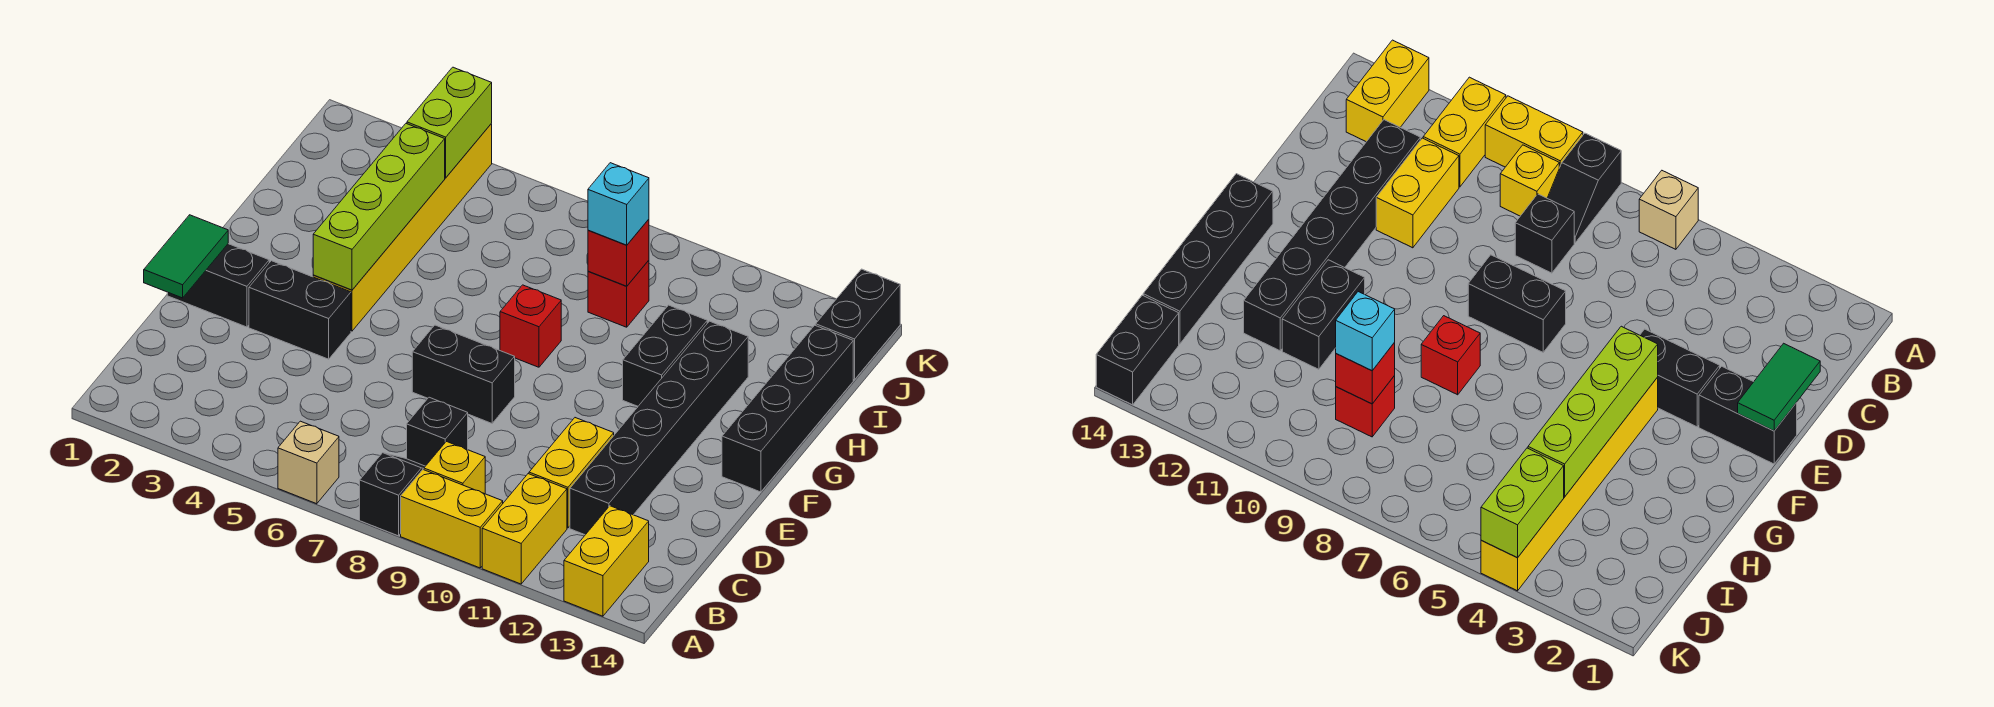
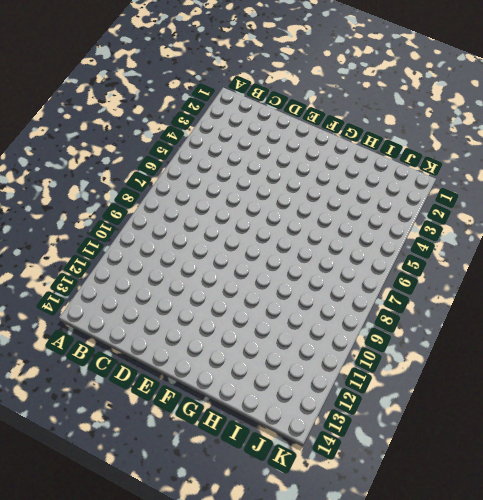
none -> tan brick A6 level 1
none -> black slope A8:B8 level 1 top A
none -> yellow brick A9:A10 level 1

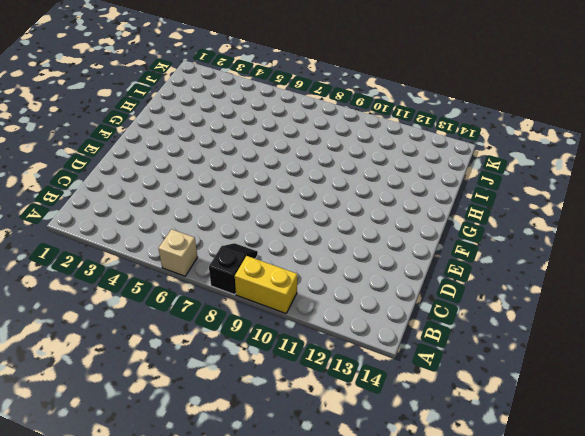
none -> yellow brick A11:B11 level 1
none -> yellow brick A13:B13 level 1
none -> yellow brick B9 level 1

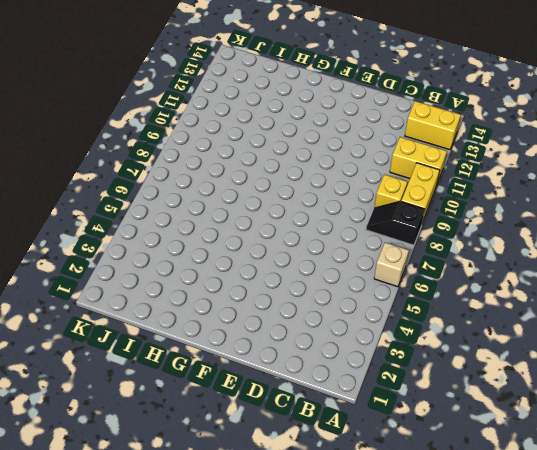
none -> black brick C8 level 1
none -> yellow brick C11:D11 level 1
none -> black brick C12:H12 level 1

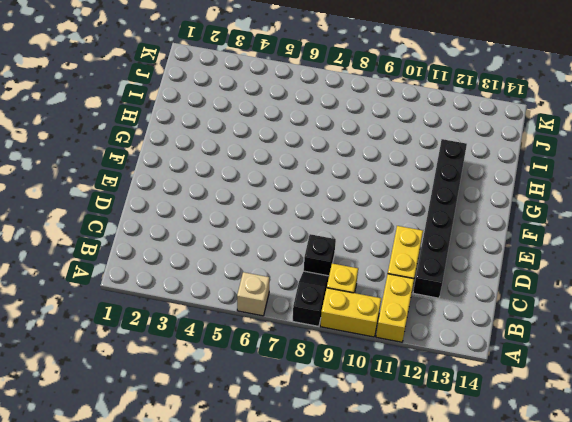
none -> yellow brick A13:B13 level 1
none -> black brick E1:E2 level 1
none -> black brick E3:E4 level 1

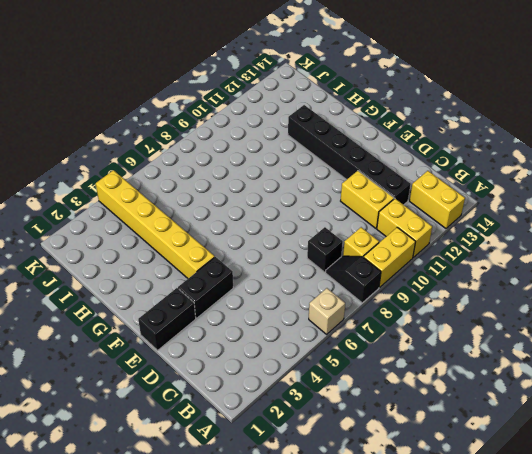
none -> black brick E7:E8 level 1
none -> black brick F14:I14 level 1
none -> red brick G8 level 1

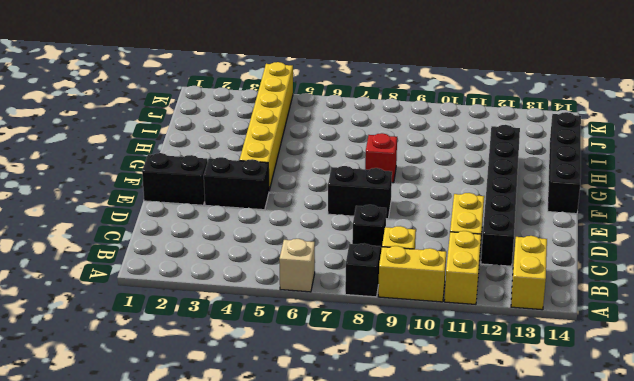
none -> black brick G11:H11 level 1
none -> red brick I9 level 1
none -> black brick J14:K14 level 1

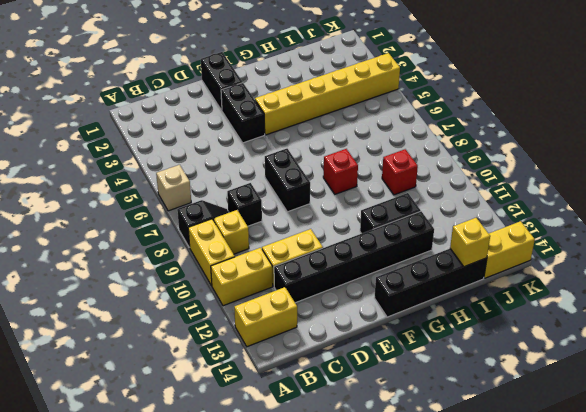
yellow brick I14 level 2 -> none
yellow brick J14:K14 level 1 -> black brick J14:K14 level 1
none -> green tile D1:E1 level 2
none -> lime brick F4:I4 level 2
none -> red brick I9 level 2

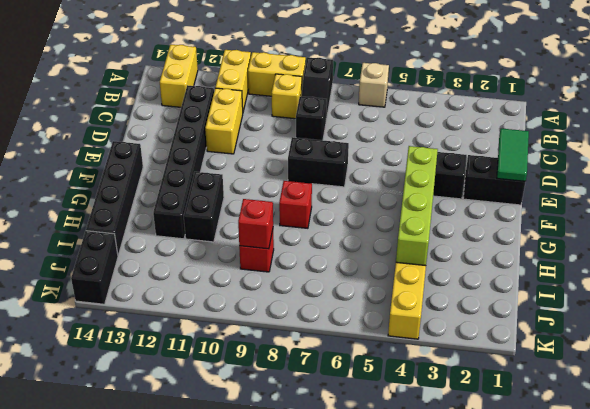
none -> lime brick J4:K4 level 2
none -> cyan brick I9 level 3

